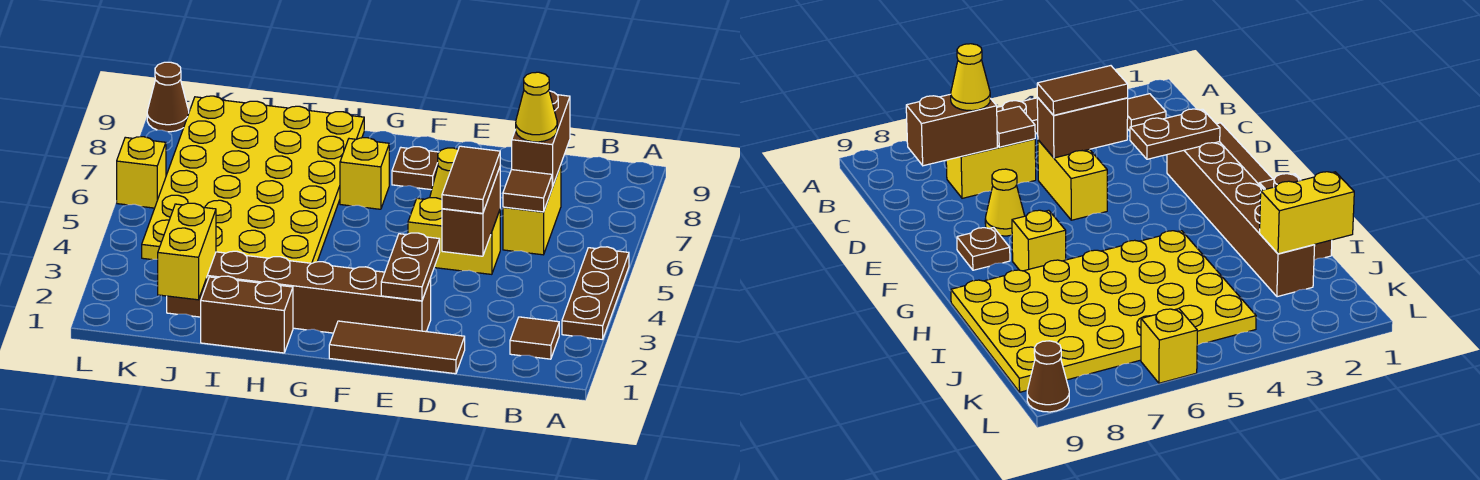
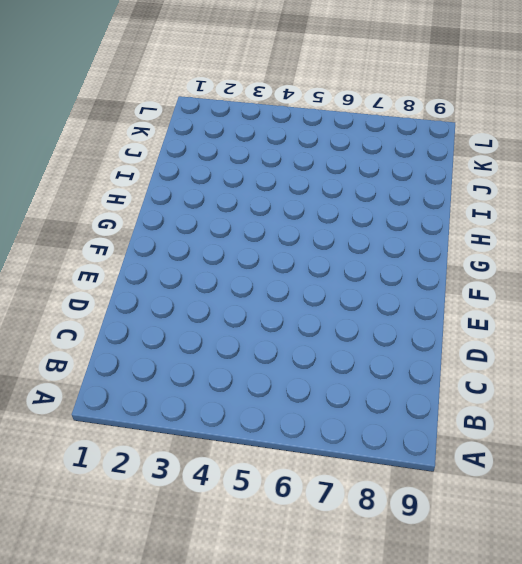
none -> brown plate A3:A5 level 1
none -> brown tile B2 level 1
none -> yellow brick C6:C7 level 1

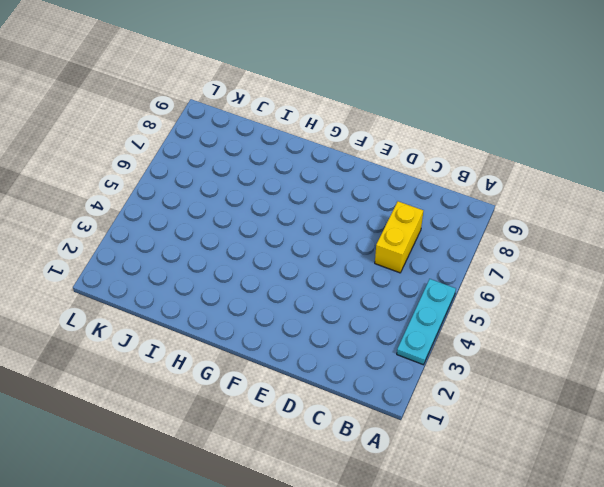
cyan plate A3:A5 level 1 -> brown plate A3:A5 level 1
none -> brown tile B2 level 1
none -> brown tile D1:F1 level 1
none -> yellow brick D5:E5 level 1

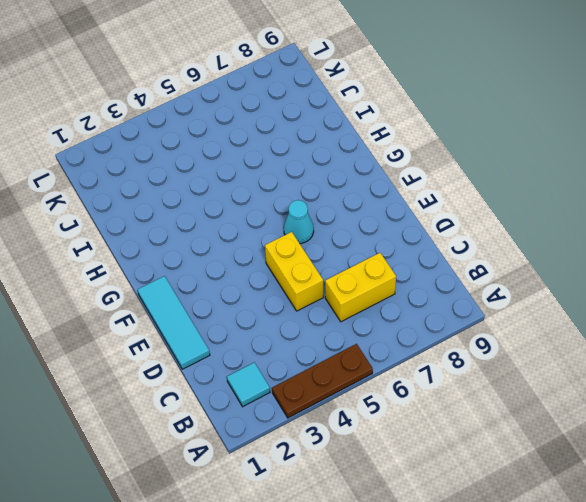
cyan tile B2 level 1 -> brown tile B2 level 1
cyan tile D1:F1 level 1 -> brown tile D1:F1 level 1
cyan cone F6 level 1 -> none
none -> brown brick E2:J2 level 1
none -> yellow cone E7 level 1
none -> brown plate F8 level 1

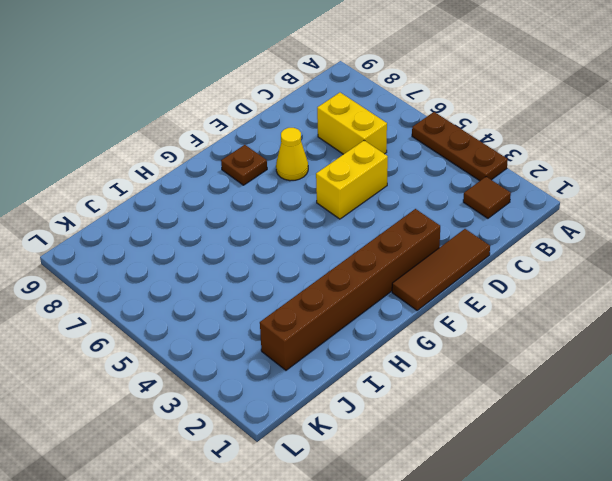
none -> yellow brick G7 level 1
none -> brown brick H1:I1 level 1
none -> yellow plate H4:K9 level 1

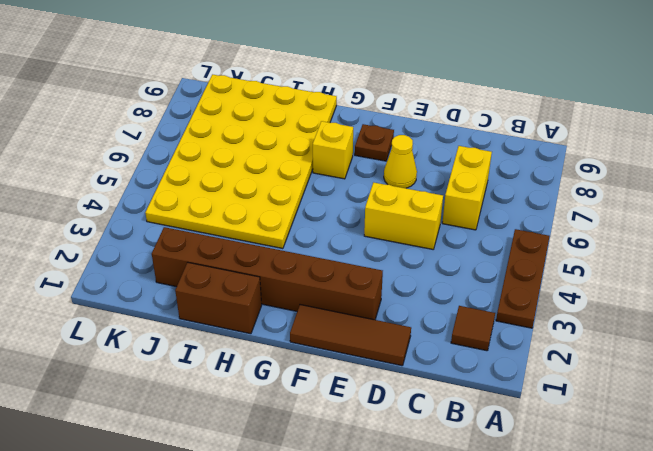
none -> yellow brick L6 level 1
none -> brown cone L9 level 1
none -> brown tile C6 level 2

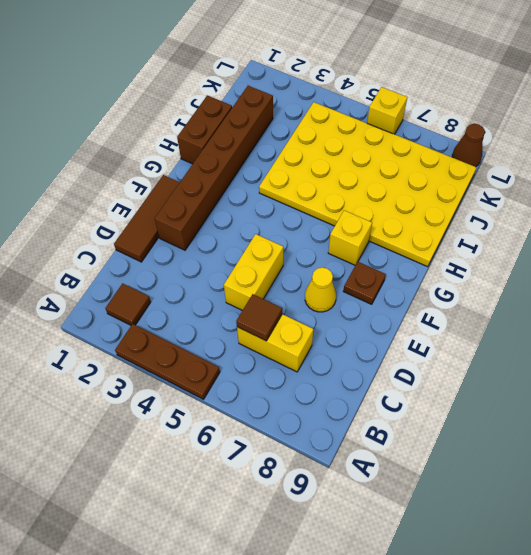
none -> brown brick C7:C8 level 2
none -> brown brick D4:D5 level 2
none -> brown plate E2:E3 level 2

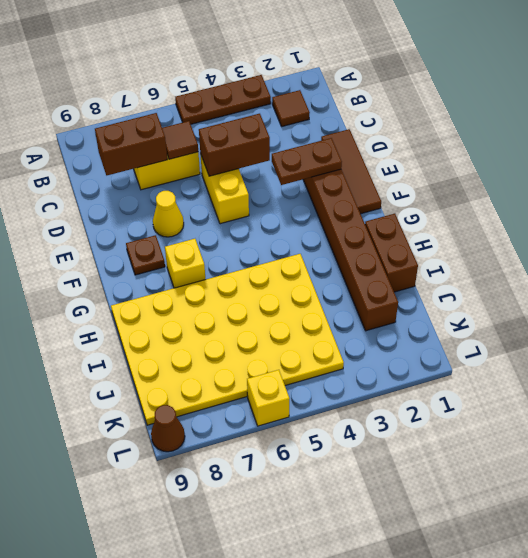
none -> yellow brick J1:J2 level 2
none -> yellow cone C7 level 3
none -> brown tile D4:D5 level 3

